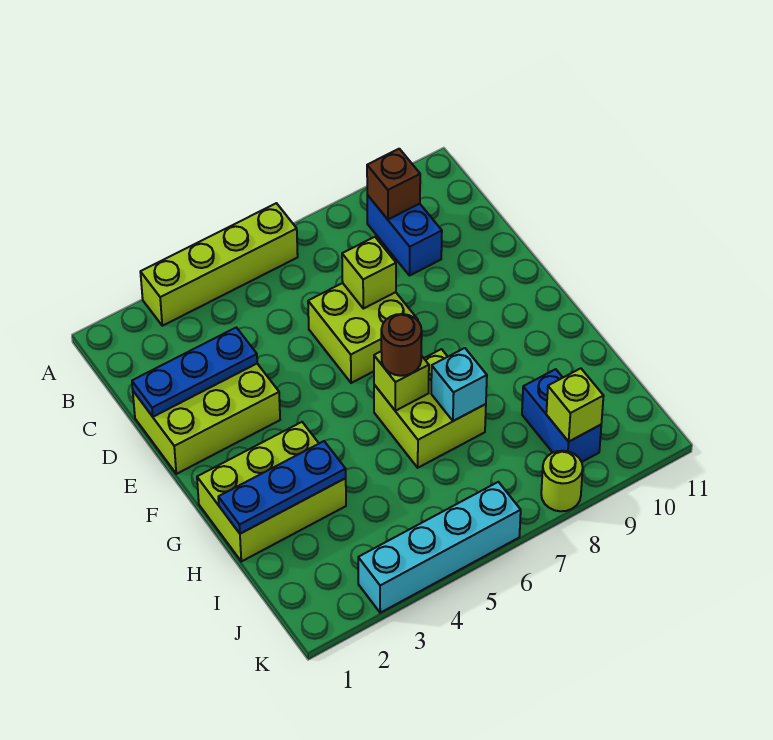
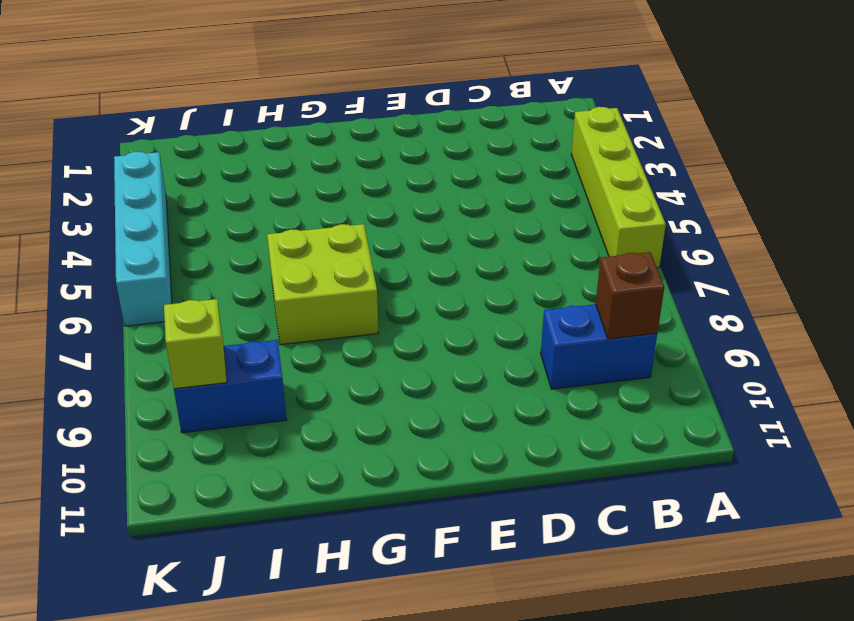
none -> lime brick D1:E3 level 1
none -> lime brick D6:E7 level 1
none -> lime brick G1:H3 level 1

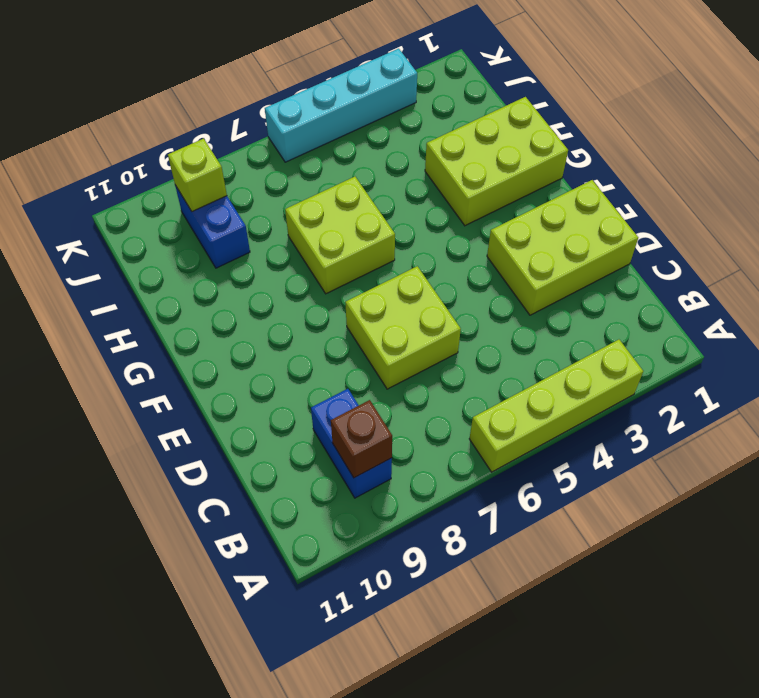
none -> lime round brick K8 level 1
none -> blue plate D1:D3 level 2
none -> lime brick D7 level 2

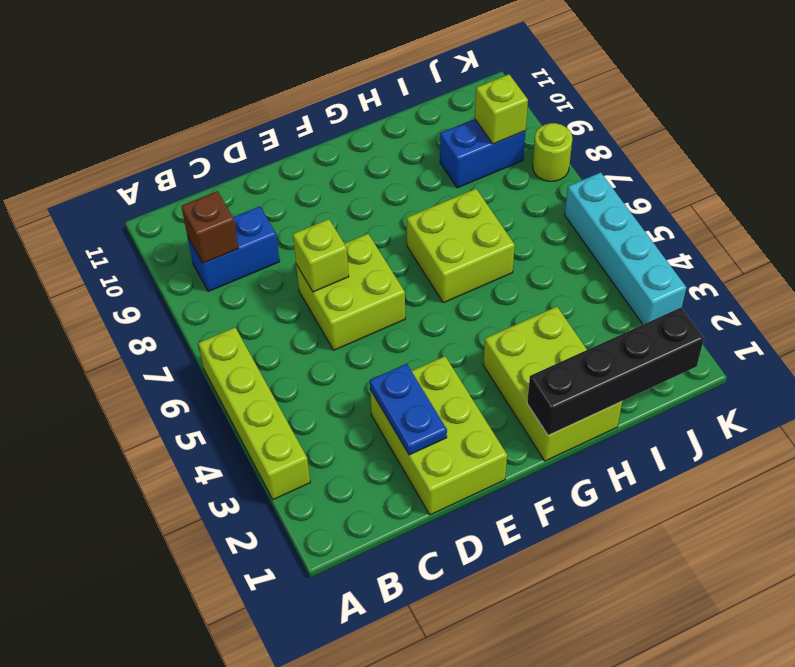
blue plate D2:D3 level 2 -> blue plate D1:D3 level 2
black brick G1:J1 level 2 -> blue plate H1:H3 level 2
none -> lime brick G6 level 2
none -> cyan brick H7 level 2
none -> brown round brick G6 level 3

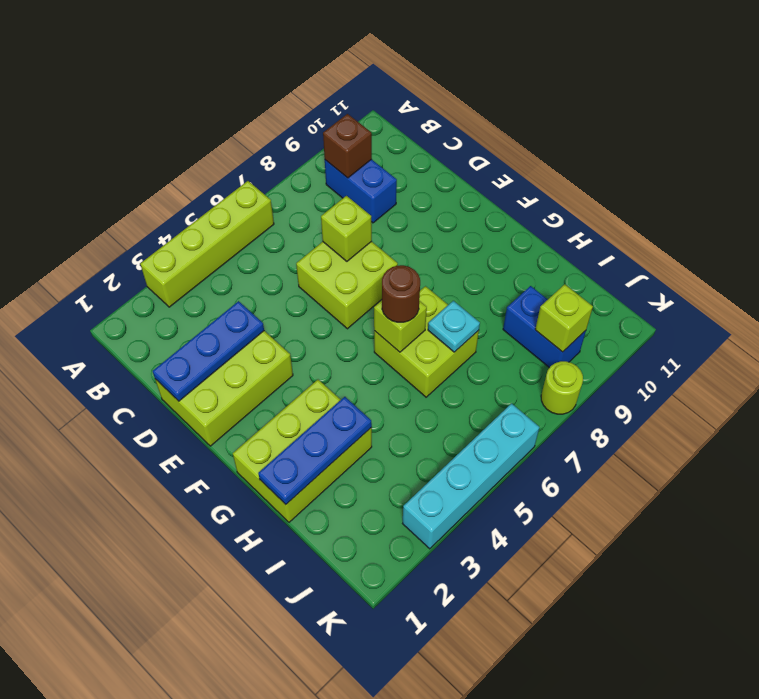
cyan plate H7 level 2 -> cyan brick H7 level 2

